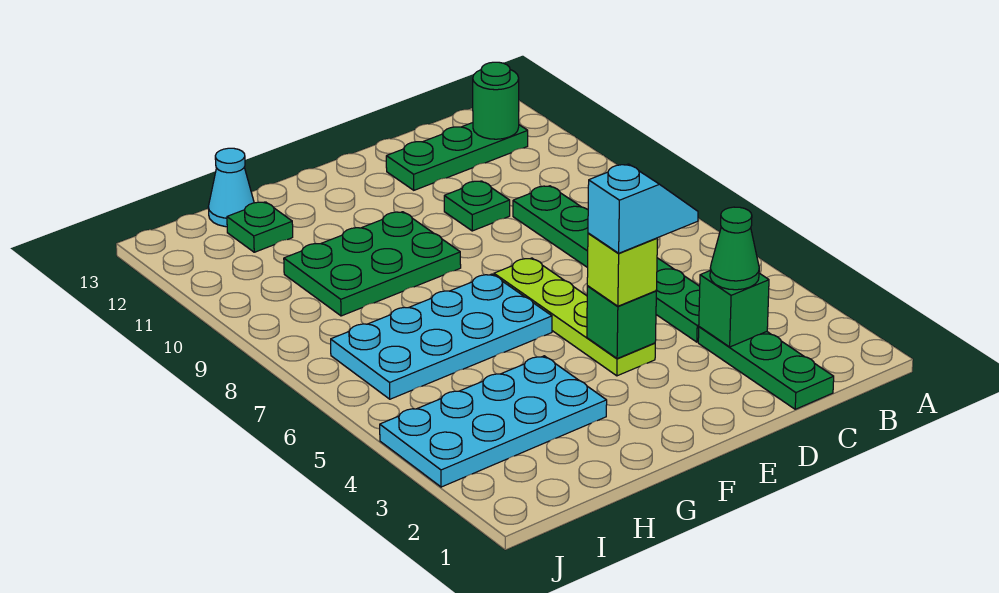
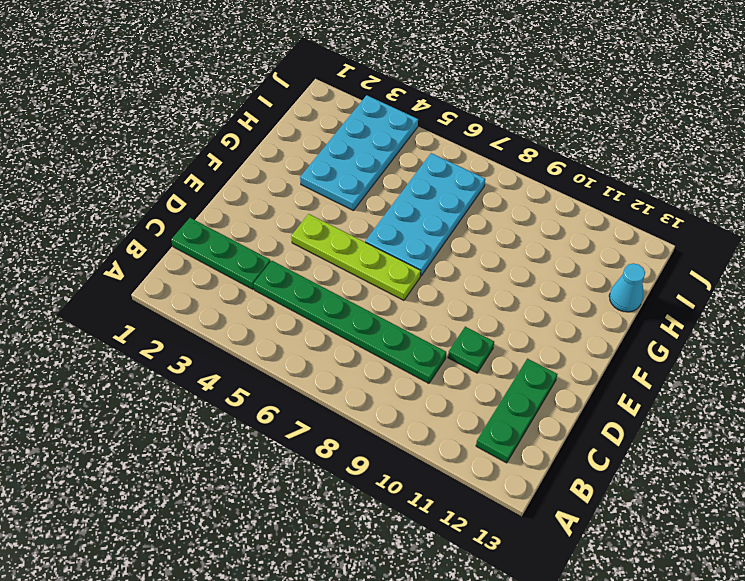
none -> green plate F9:H10 level 1
none -> green plate H12 level 1
none -> green round brick B12 level 2

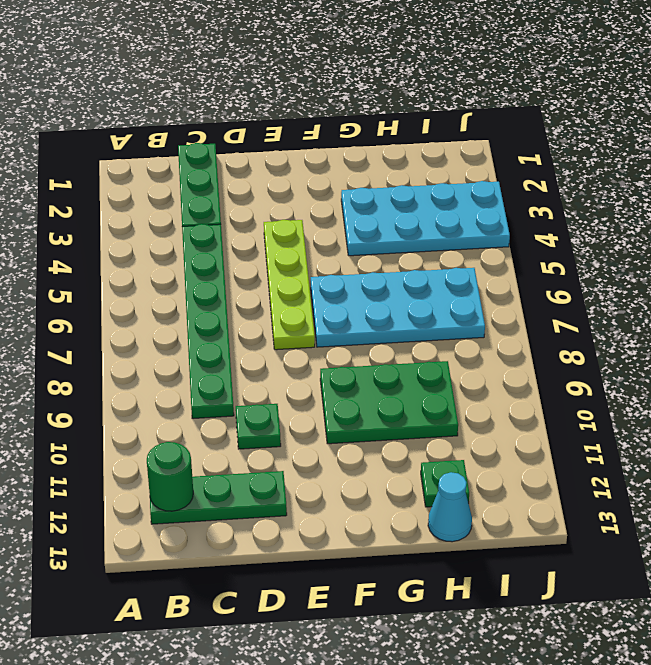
none -> green brick C3 level 2
none -> green brick E4 level 2
none -> green cone C3 level 3

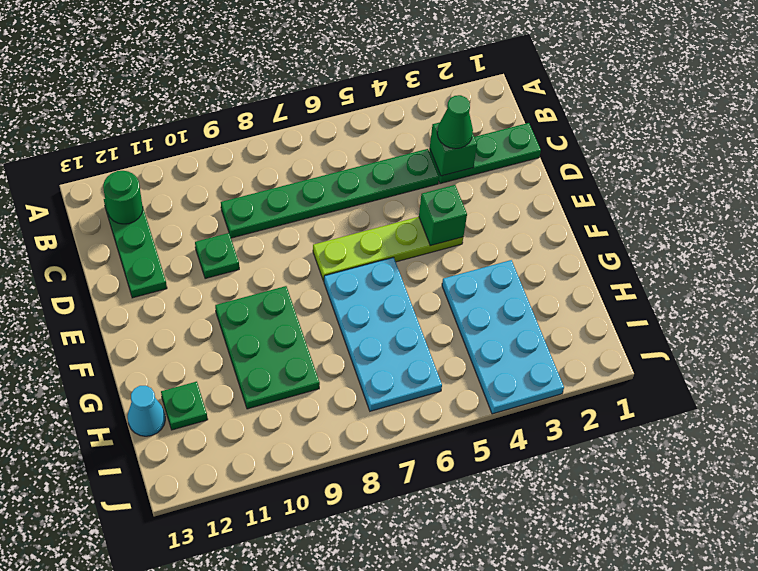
none -> lime brick E4 level 3
none -> cyan slope D4:E4 level 4 top E

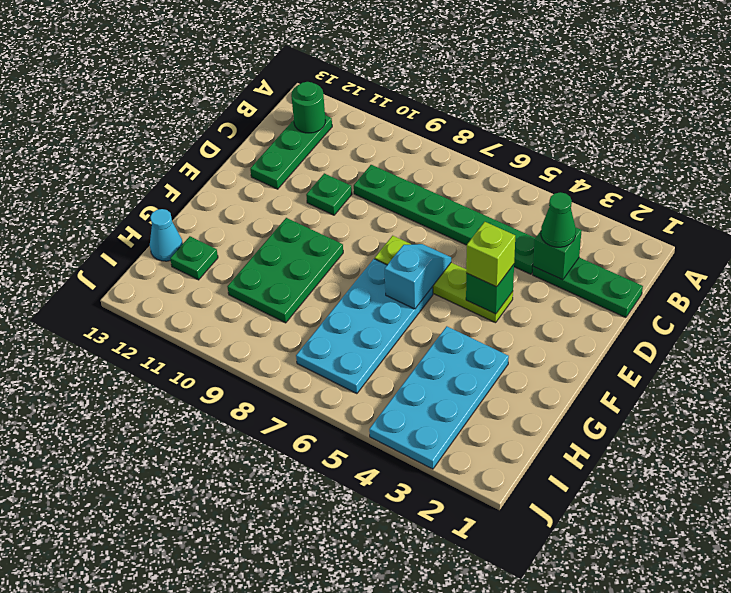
cyan slope E6:F6 level 2 top F -> cyan slope D4:E4 level 4 top E

